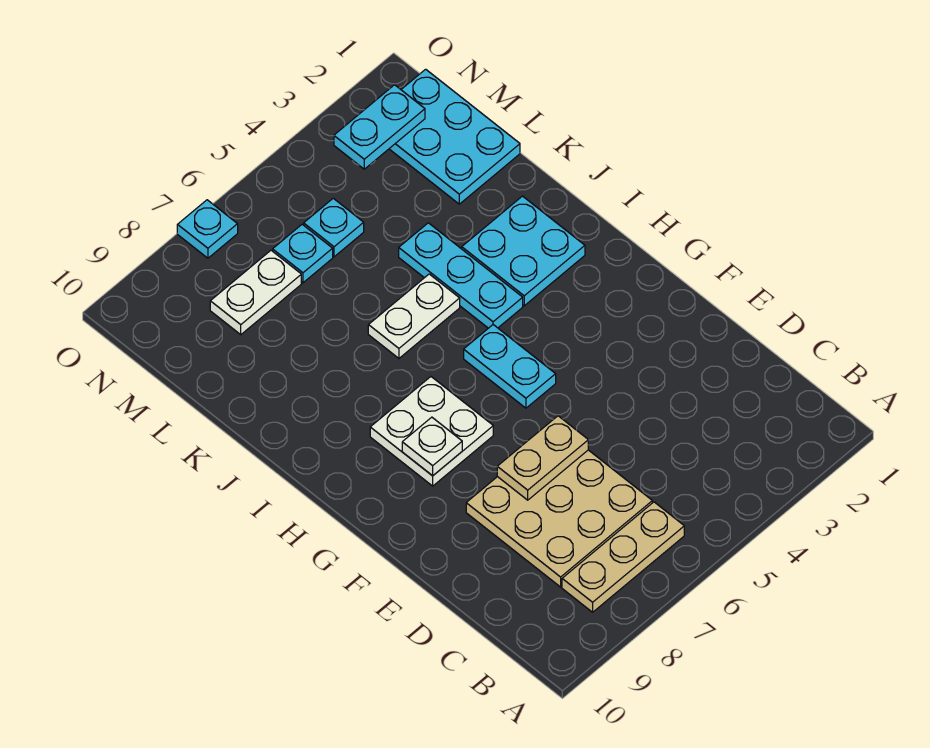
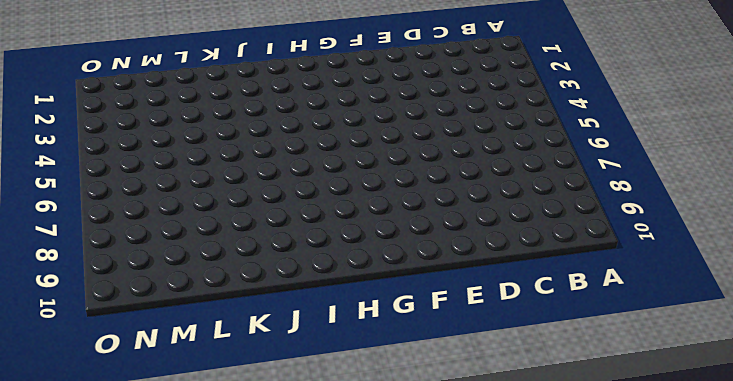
none -> tan plate B6:B8 level 1
none -> tan plate C6:E8 level 1
none -> cyan plate G5:H5 level 1

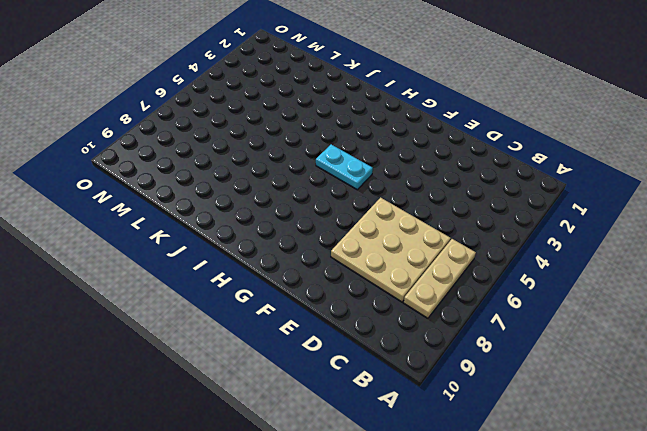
none -> white plate G7:H8 level 1
none -> cyan plate I2:J3 level 1
none -> cyan plate I4:K4 level 1

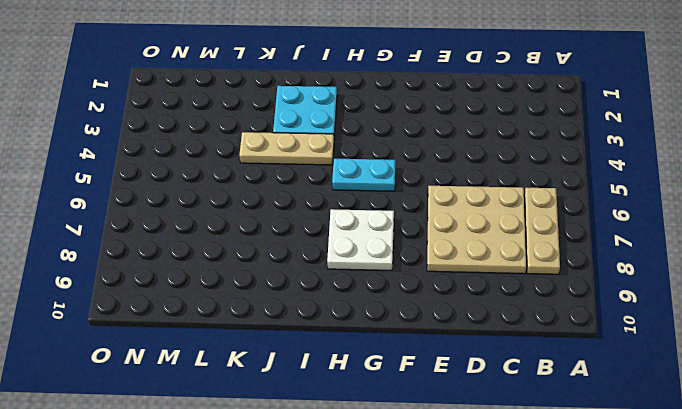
tan plate I4:K4 level 1 -> cyan plate I4:K4 level 1
none -> white plate J5:J6 level 1
none -> cyan plate L1:N2 level 1
none -> cyan plate M5 level 1

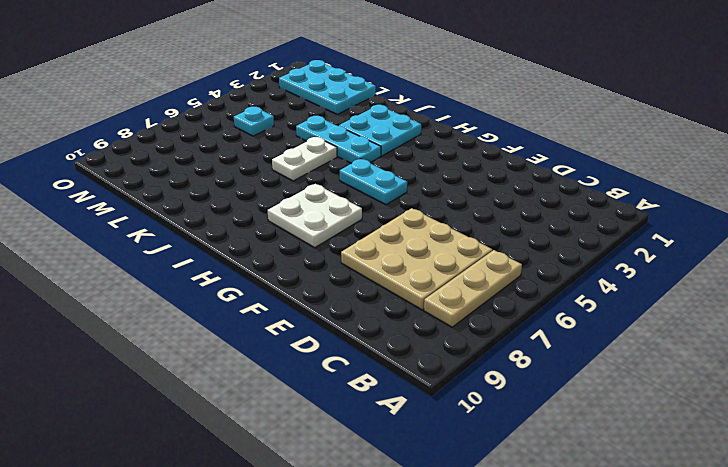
none -> cyan plate M6 level 1
none -> white plate M7:M8 level 1
none -> cyan plate O7 level 1

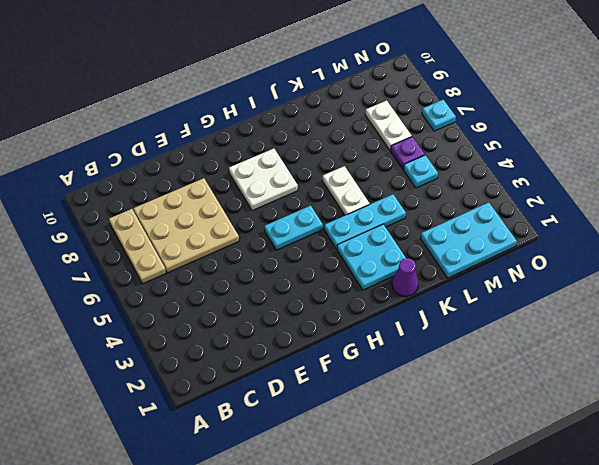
purple cone J1 level 1 -> none
purple plate M6 level 1 -> cyan plate M6 level 1
none -> tan plate E6:E7 level 2
none -> white plate G8 level 2
none -> cyan plate N2:N3 level 2

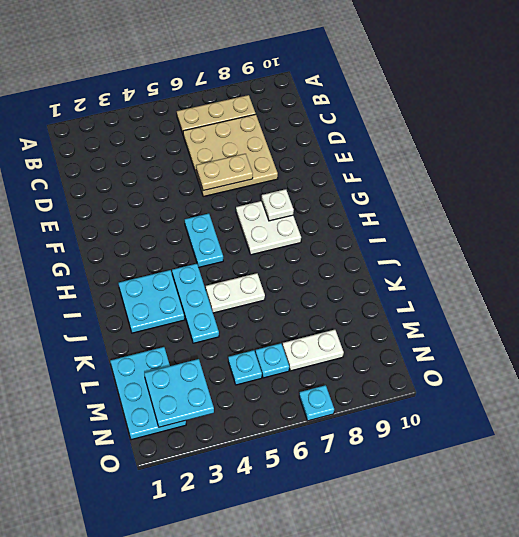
cyan plate M2:N3 level 2 -> cyan plate N2:N3 level 2

